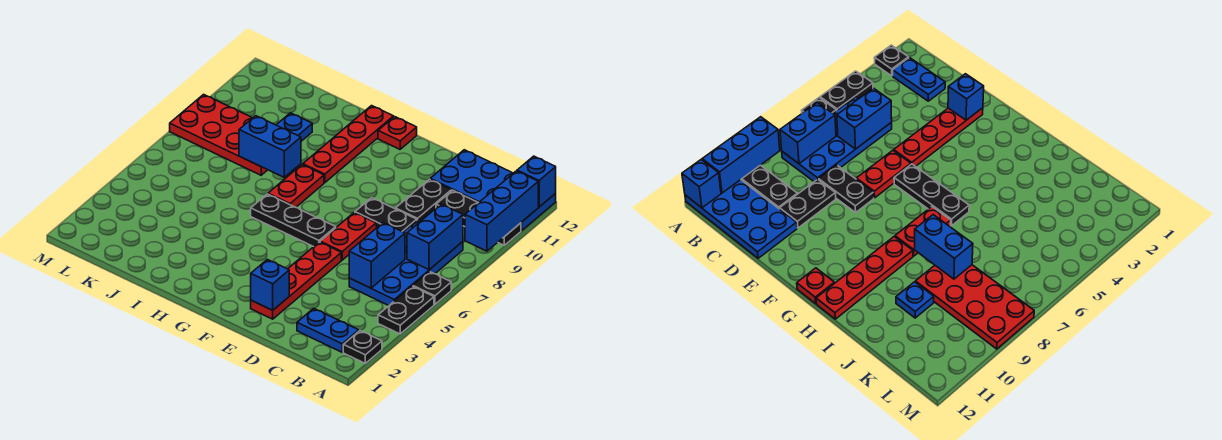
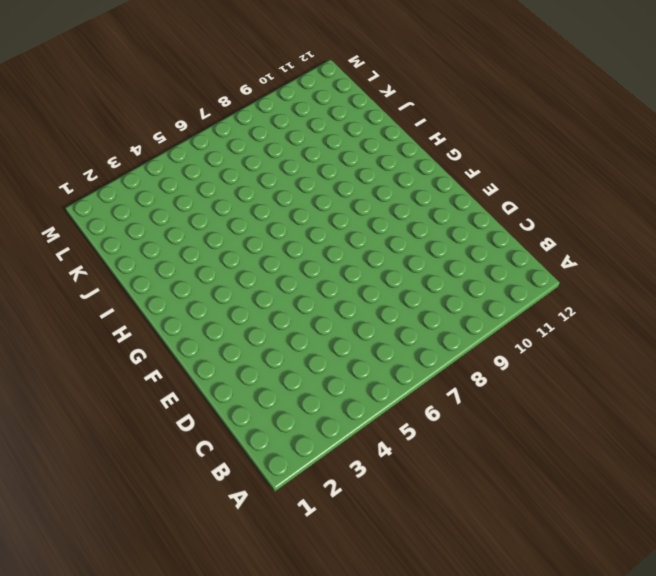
none -> black plate A2 level 1
none -> black plate A4:A5 level 1
none -> black plate A6 level 1

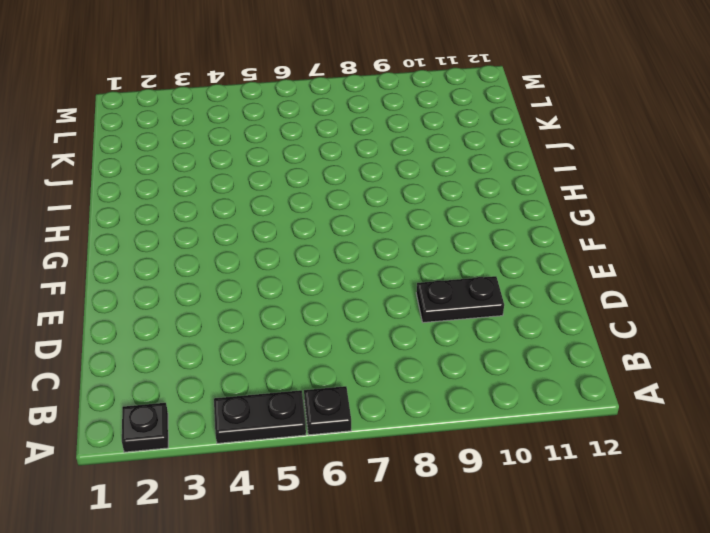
none -> black plate A10:C10 level 1
none -> blue plate A11:D12 level 1
none -> blue plate B2:C2 level 1

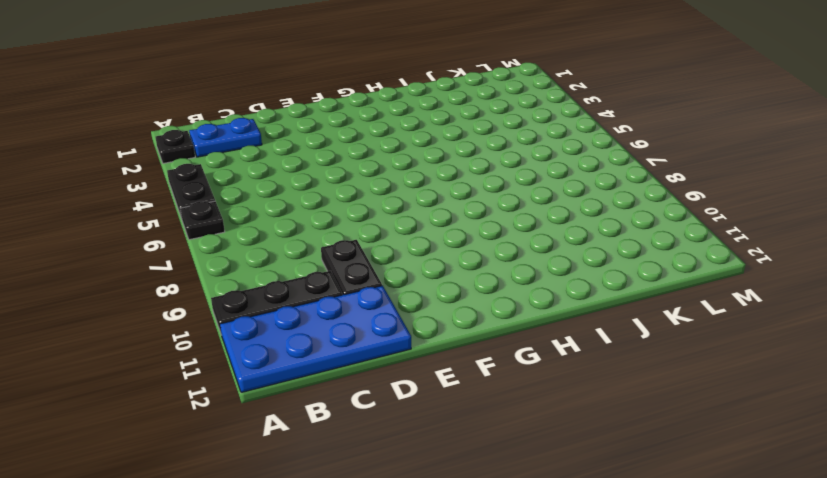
none -> blue plate B5:C8 level 1
none -> black plate D8:E8 level 1
none -> red plate E2:E5 level 1

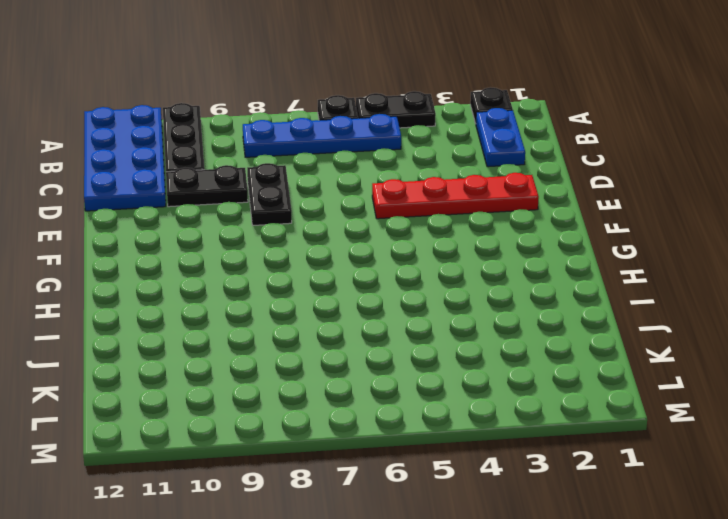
blue plate B5:B8 level 1 -> blue plate B5:C8 level 1
none -> red plate E6:E7 level 1
none -> black plate F6:H6 level 1
none -> red plate G12 level 1

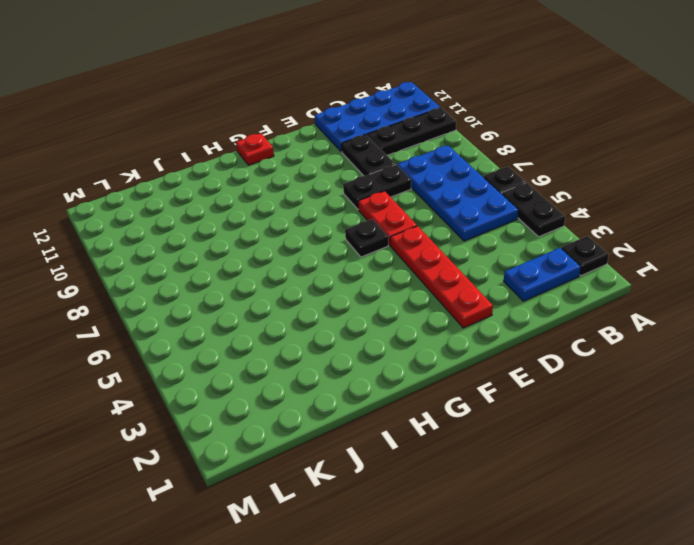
black plate F6 level 1 -> black plate F6:H6 level 1
none -> red plate H7:H8 level 1
none -> red plate H9:H12 level 1
none -> red plate J8:M9 level 1

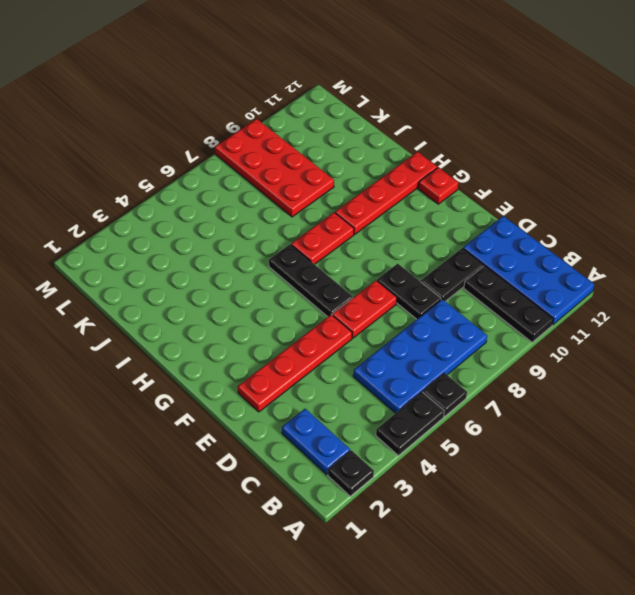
none -> blue plate J10 level 1
none -> blue brick A9:A11 level 2
none -> blue brick A12 level 2

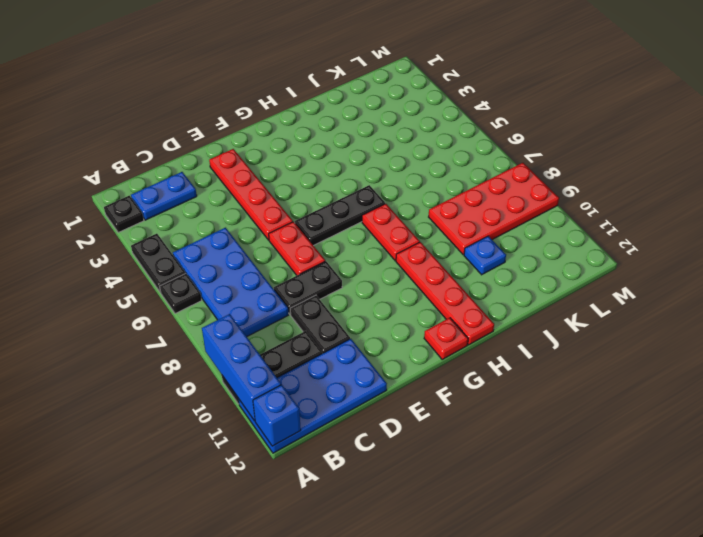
none -> blue brick B7:B8 level 2
none -> blue brick C5:C6 level 2
none -> blue brick E2 level 2

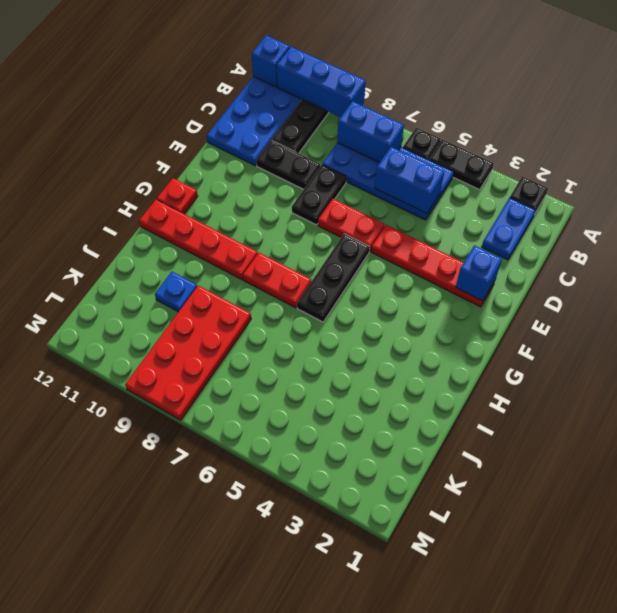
none -> blue brick I8:J8 level 2

